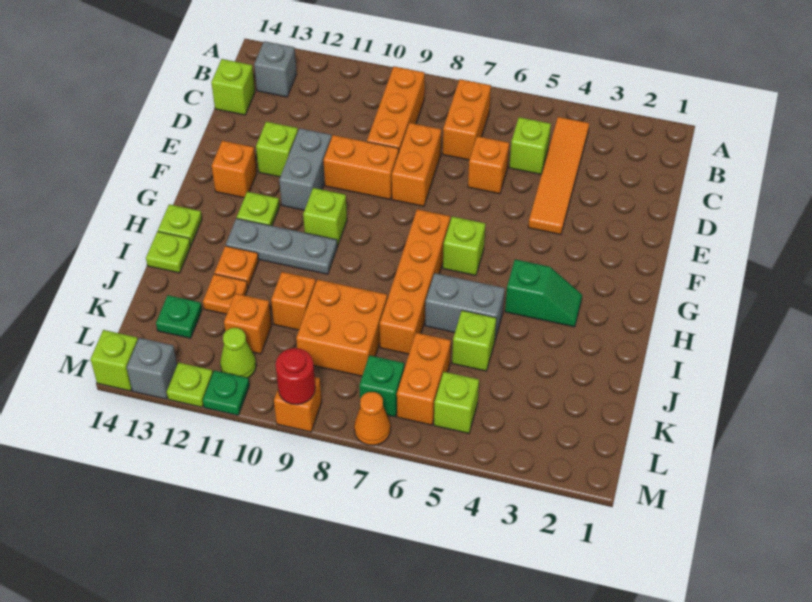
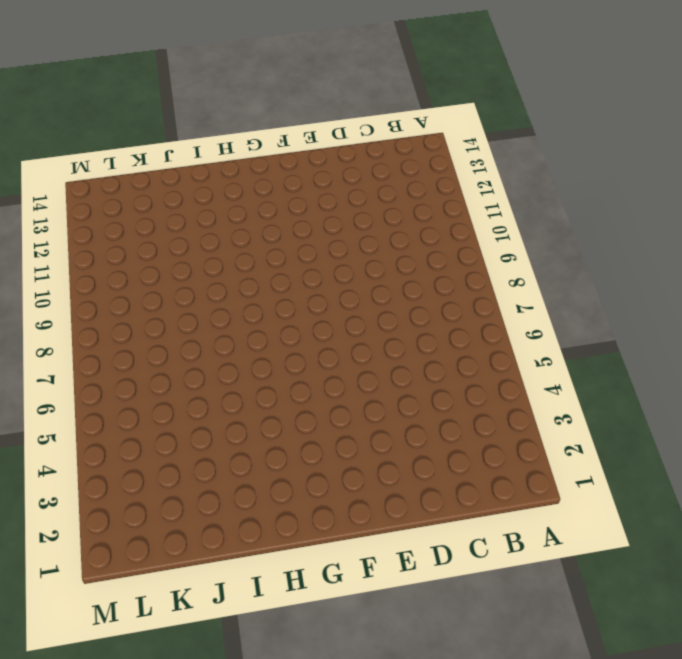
none -> orange tile B4:E4 level 1
none -> orange brick B7:C7 level 1
none -> orange brick B9:D9 level 1
none -> grey brick B13 level 1

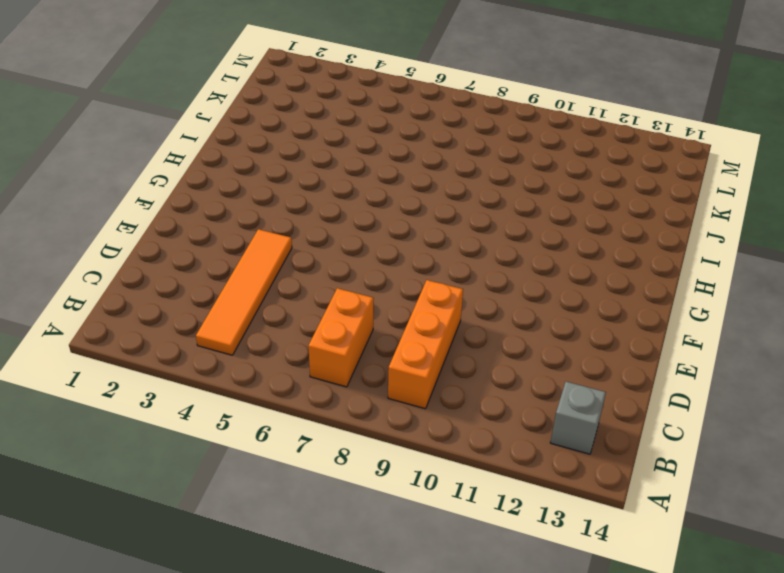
none -> lime brick C5 level 1
none -> lime brick C14 level 1
none -> orange brick D6 level 1
none -> orange brick D8:E8 level 1

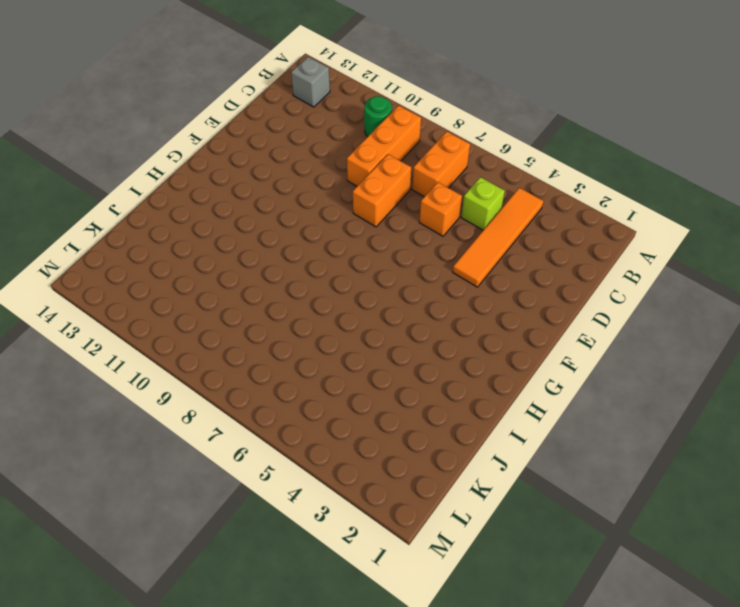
green round brick B10 level 1 -> none
none -> lime brick C14 level 1
none -> orange brick E9:E10 level 1
none -> grey brick E11:F11 level 1
none -> lime brick E12 level 1

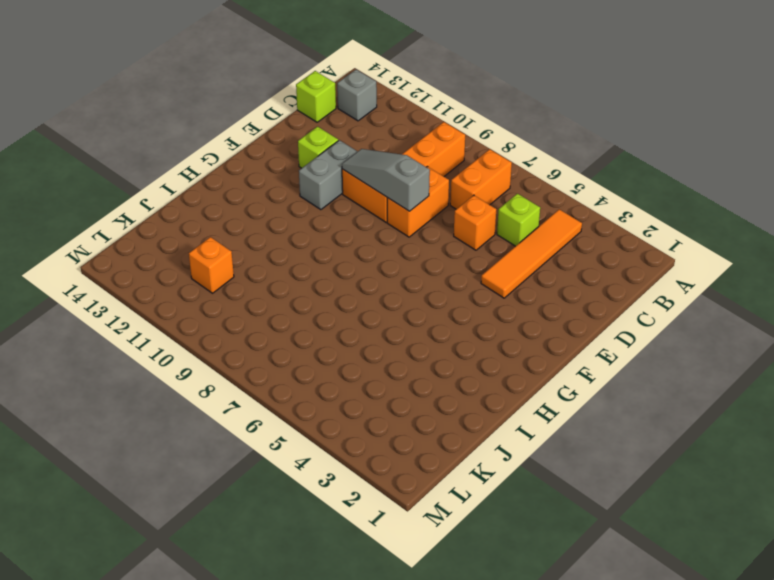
grey slope E8:E10 level 2 top 8 -> none
none -> orange brick F13 level 1
none -> lime brick G6 level 1
none -> orange brick G7:J7 level 1
none -> lime brick G10 level 1

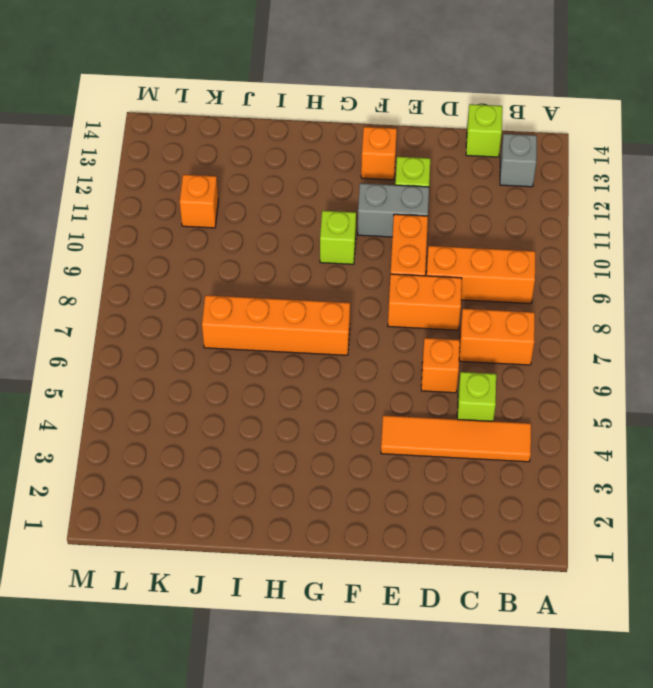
none -> lime brick G6 level 1
none -> lime plate G12 level 1
none -> green slope H3:H4 level 1 top 4
none -> grey plate H10:H12 level 1

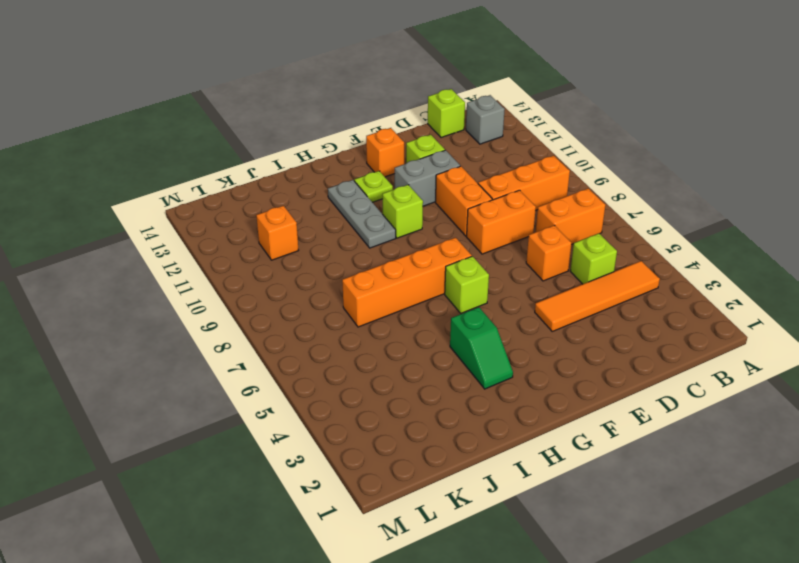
none -> lime plate H14 level 1
none -> grey brick I5:I6 level 1
none -> orange plate I12 level 1
none -> lime plate I14 level 1

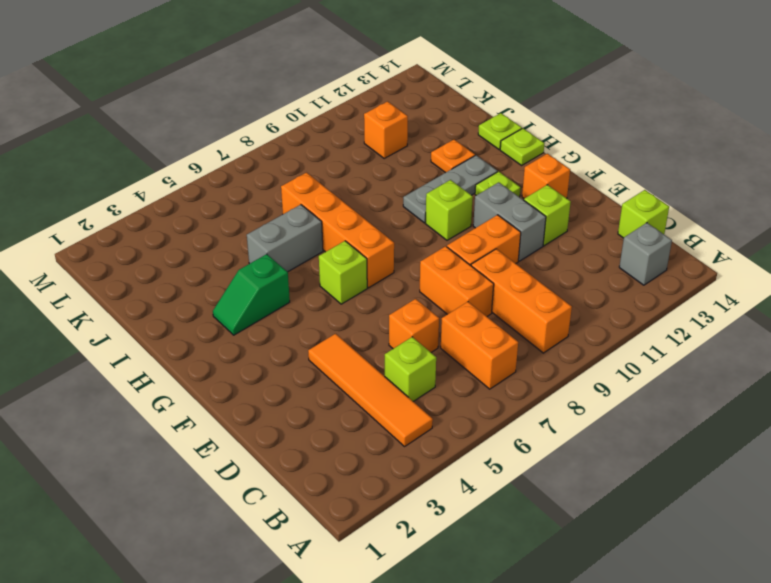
none -> lime brick J5 level 1
none -> orange brick J8:K9 level 1
none -> orange brick J10 level 1
none -> orange plate J12 level 1

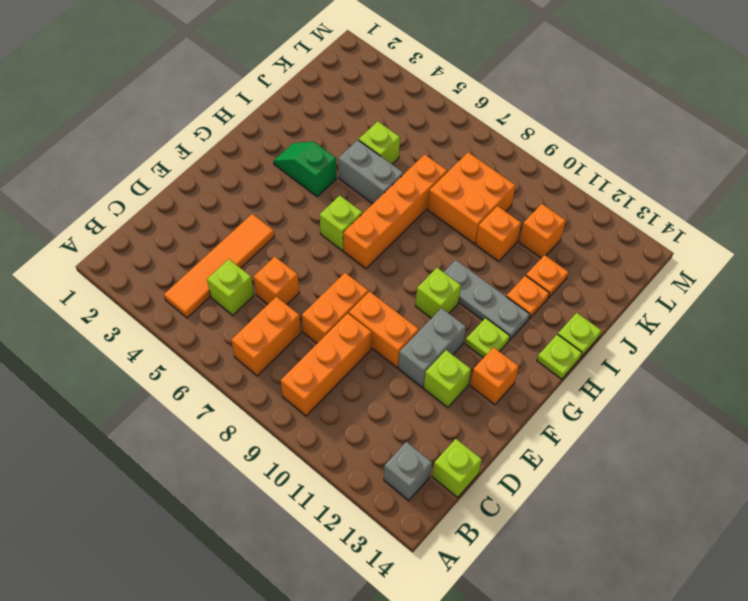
none -> orange brick K6:L6 level 1
none -> green plate K13 level 1
none -> lime brick L5 level 1
none -> green brick L7 level 1

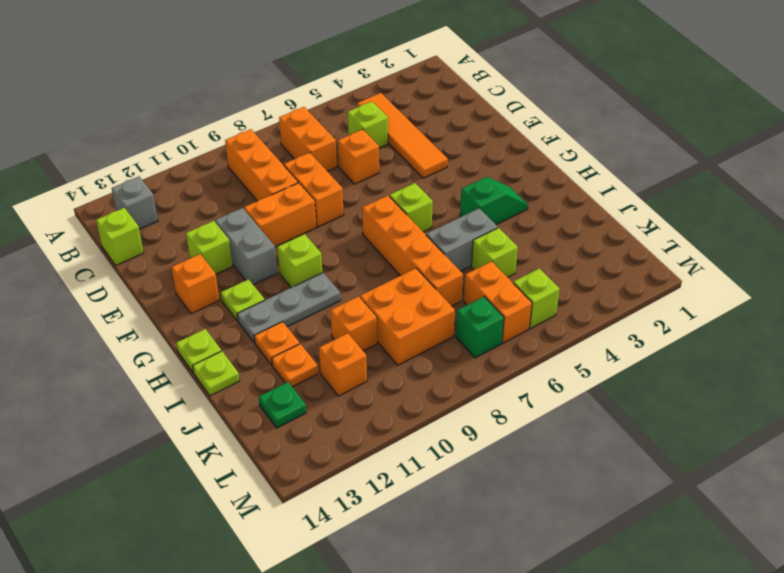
none -> lime cone L11 level 1
none -> orange cone M7 level 1
none -> orange brick M9 level 1
none -> green plate M11 level 1

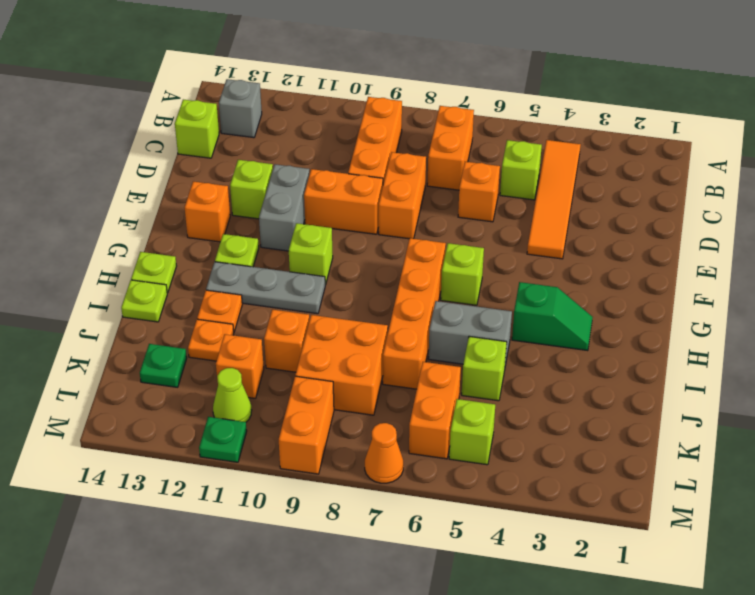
orange brick L9:M9 level 1 -> orange brick M9 level 1
none -> green brick L7 level 1
none -> lime plate M12 level 1
none -> grey brick M13 level 1
none -> lime brick M14 level 1

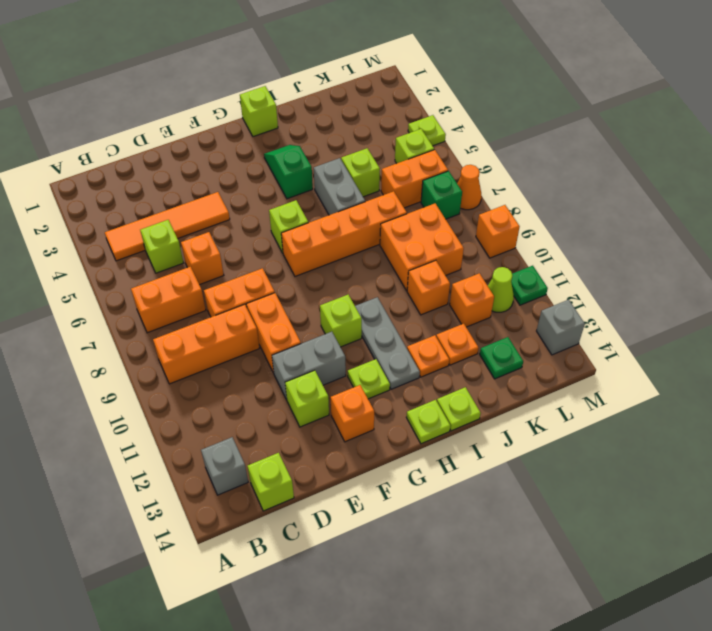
lime brick H1 level 1 -> lime brick M14 level 1
lime plate M4 level 1 -> lime plate M12 level 1
none -> red round brick M9 level 2

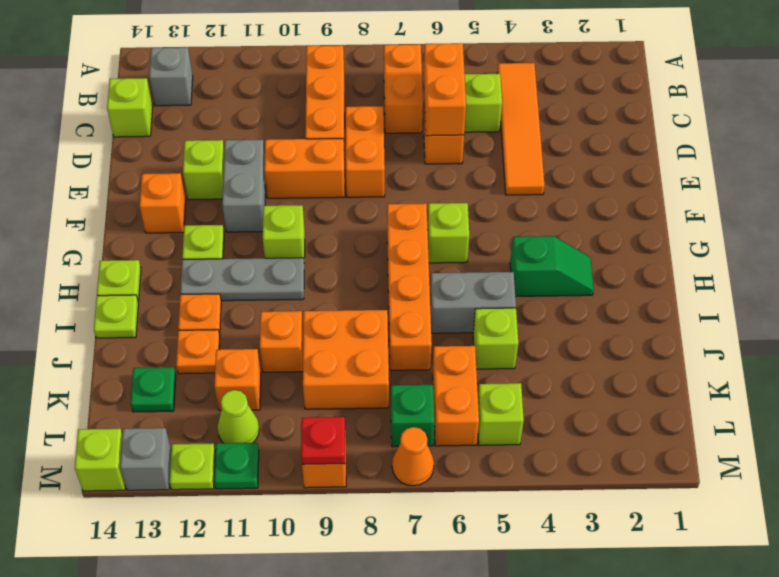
orange brick C6:D6 level 2 -> none
red plate M9 level 2 -> red round brick M9 level 2

